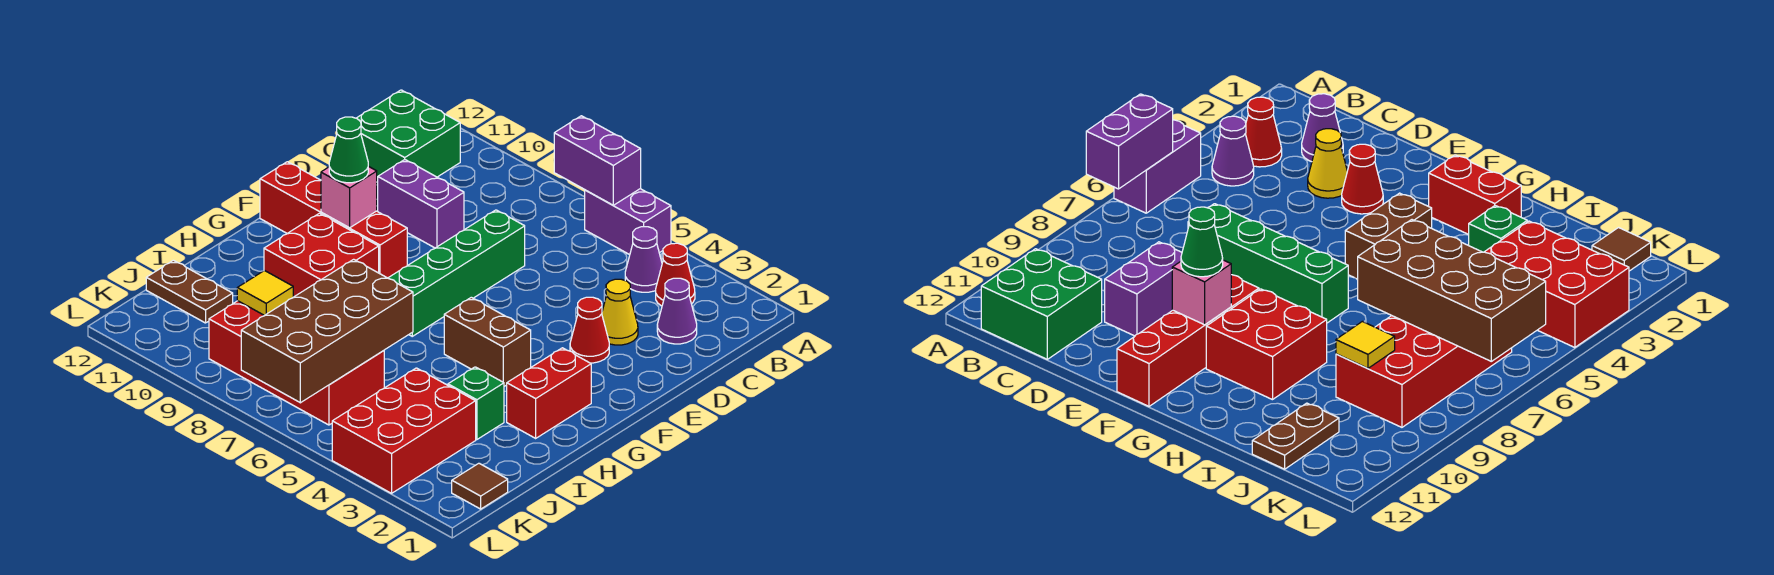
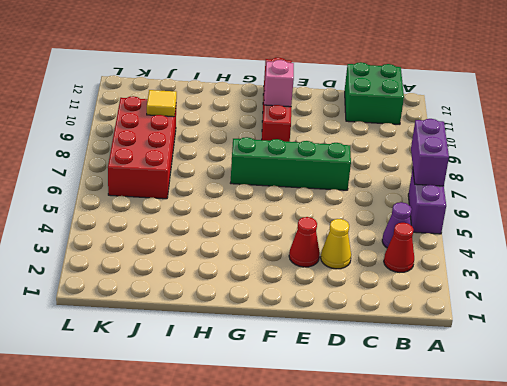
none -> purple cone C2 level 1
none -> purple brick D9:D10 level 1
none -> red brick G2:H2 level 1

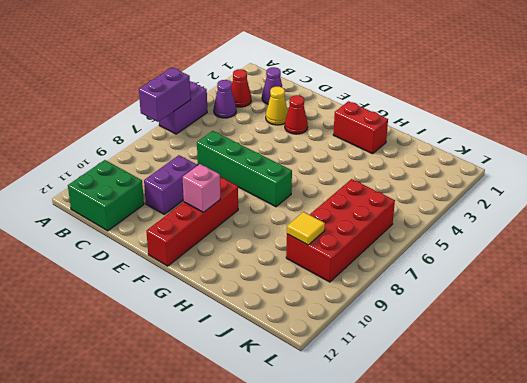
none -> brown brick G4:G5 level 1
none -> red brick G9:H10 level 1
none -> green brick I3 level 1

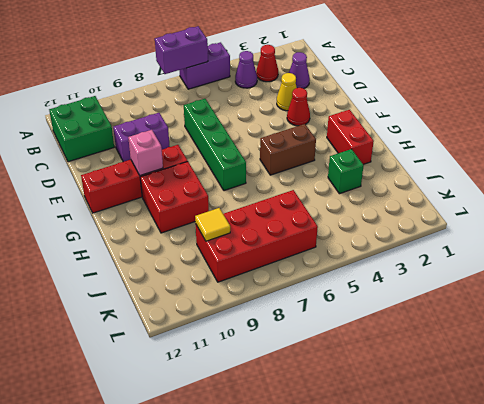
none -> red brick J3:L4 level 1
none -> brown plate J11:J12 level 1
none -> brown tile K1 level 1

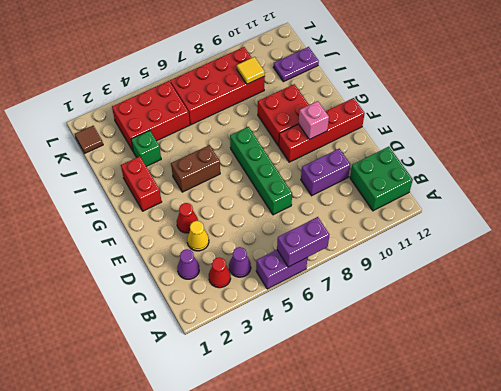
red brick J3:K5 level 1 -> red brick J3:L4 level 1
purple plate J11:J12 level 1 -> brown plate J11:J12 level 1
none -> brown brick I6:L7 level 2
none -> green cone F10 level 3

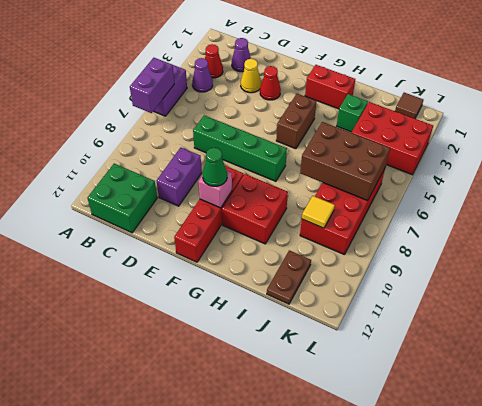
brown brick I6:K7 level 2 -> brown brick I6:L7 level 2

